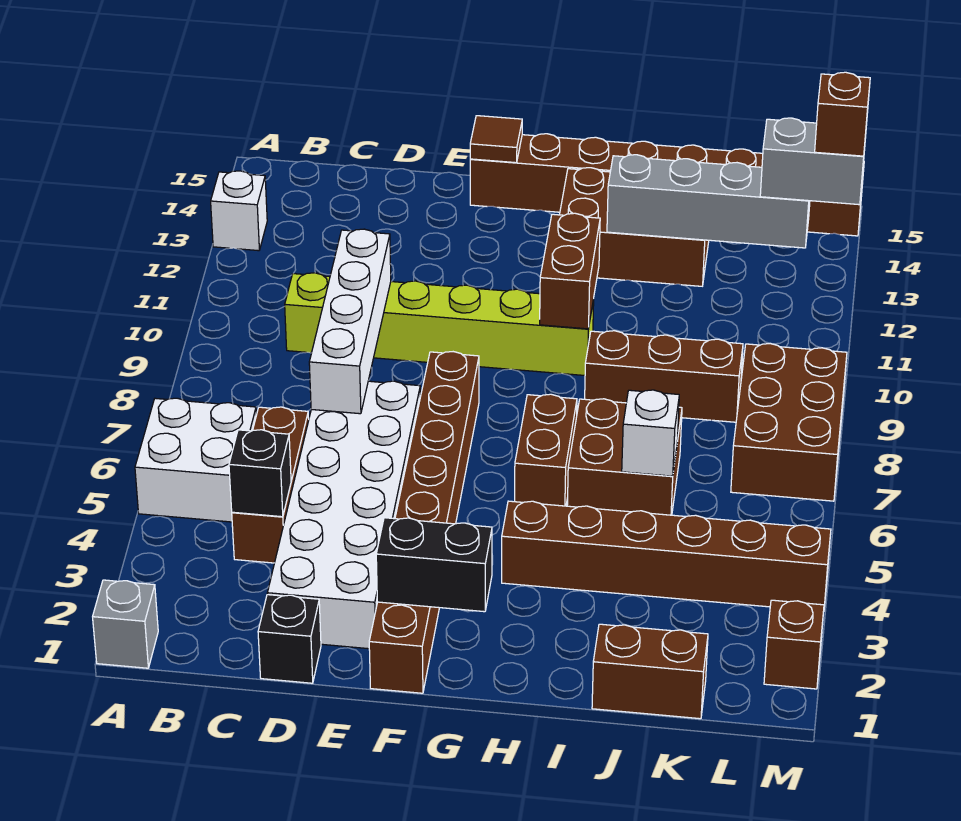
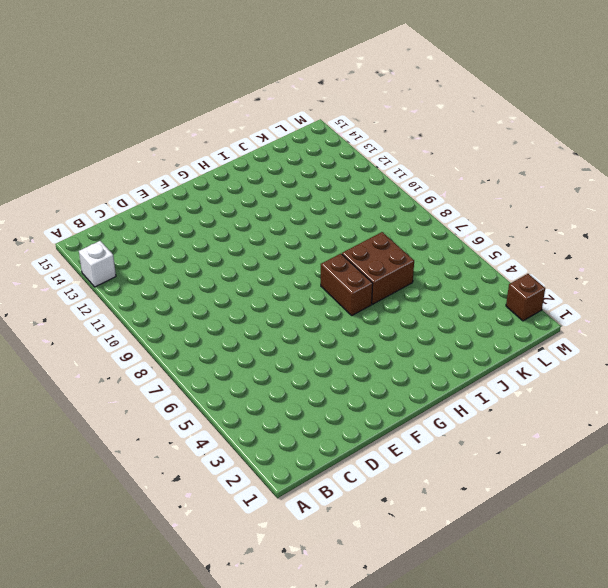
none -> grey brick A1 level 1
none -> white brick A5:B6 level 1
none -> brown brick C4:C6 level 1

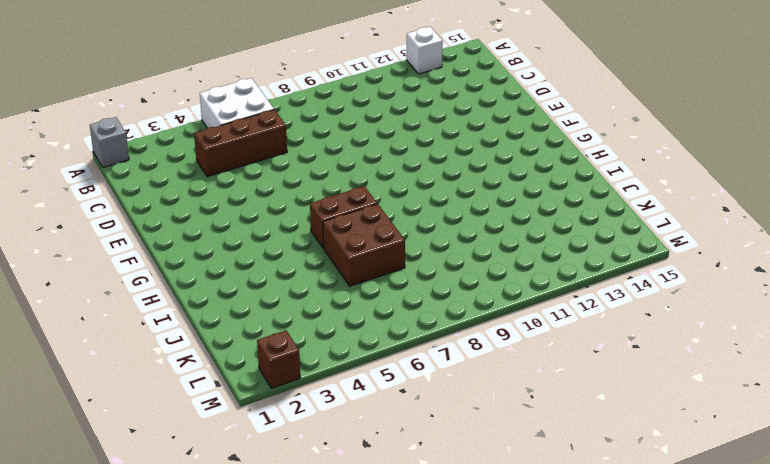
none -> lime brick C10:H10 level 1
none -> black brick D1 level 1
none -> white brick D2:E7 level 1

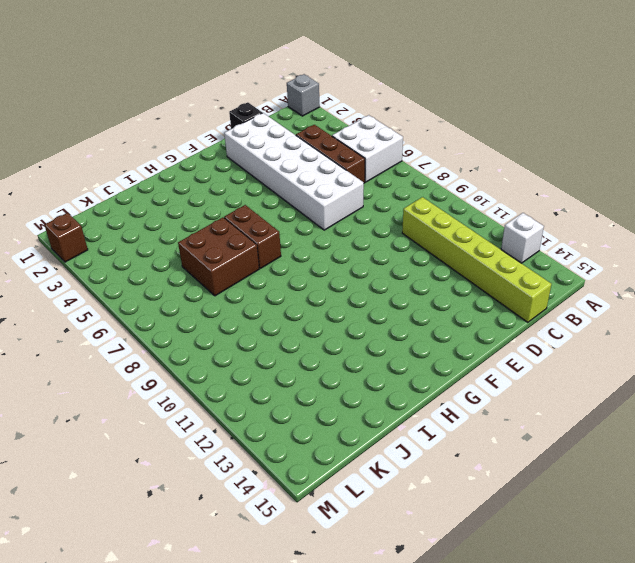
lime brick C10:C15 level 1 -> lime brick C10:H10 level 1
none -> brown brick F1:F8 level 1
none -> brown brick F15:M15 level 1
none -> brown brick H4:M4 level 1

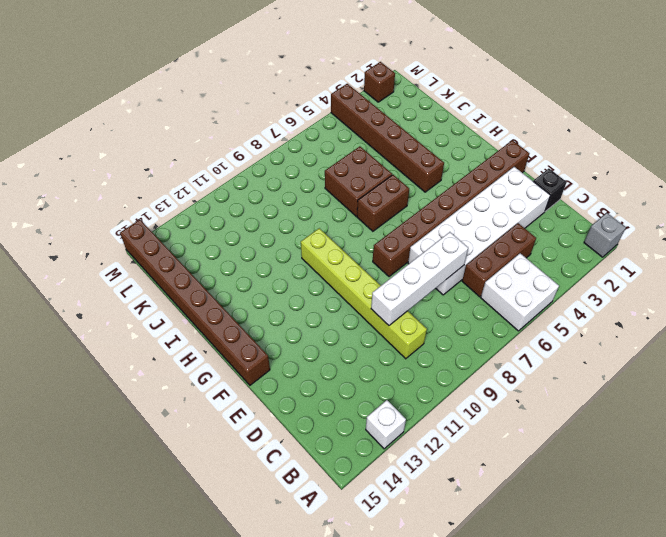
none -> brown brick H13:J14 level 1
none -> brown brick I9:K9 level 1
none -> brown brick J1:K1 level 1

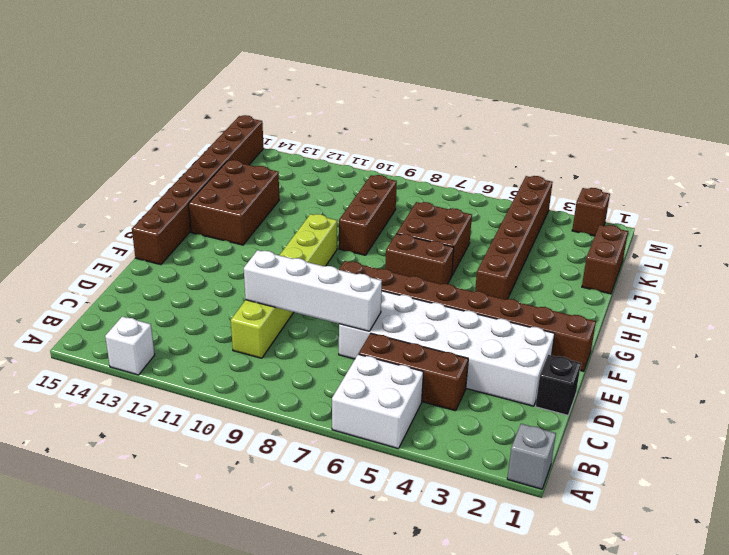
none -> brown brick L7:M9 level 1
none -> black brick C4 level 2
none -> black brick F2:G2 level 2

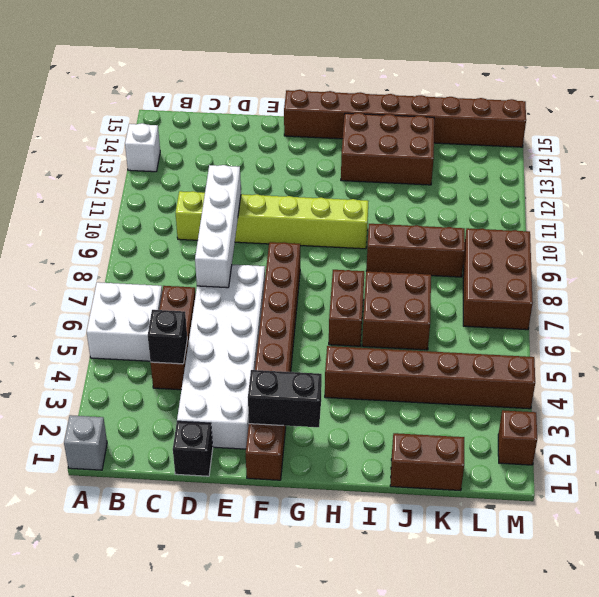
none -> brown tile F15 level 2
none -> brown brick H10:H11 level 2
none -> grey brick I13:L13 level 2

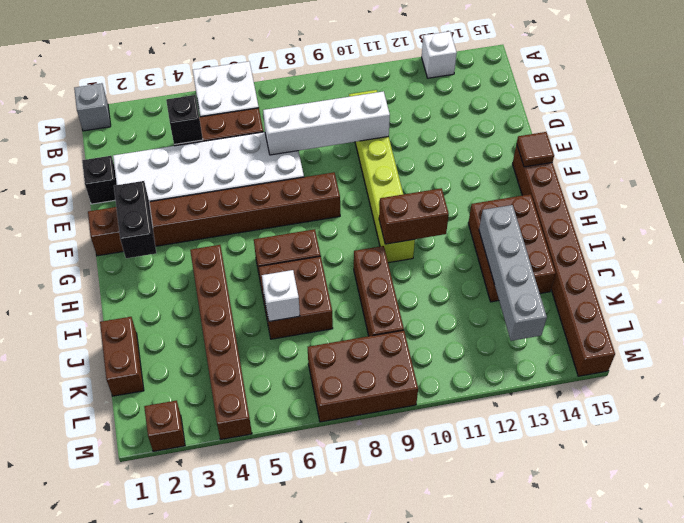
none -> grey brick L13:M13 level 3
none -> brown brick M13 level 4

